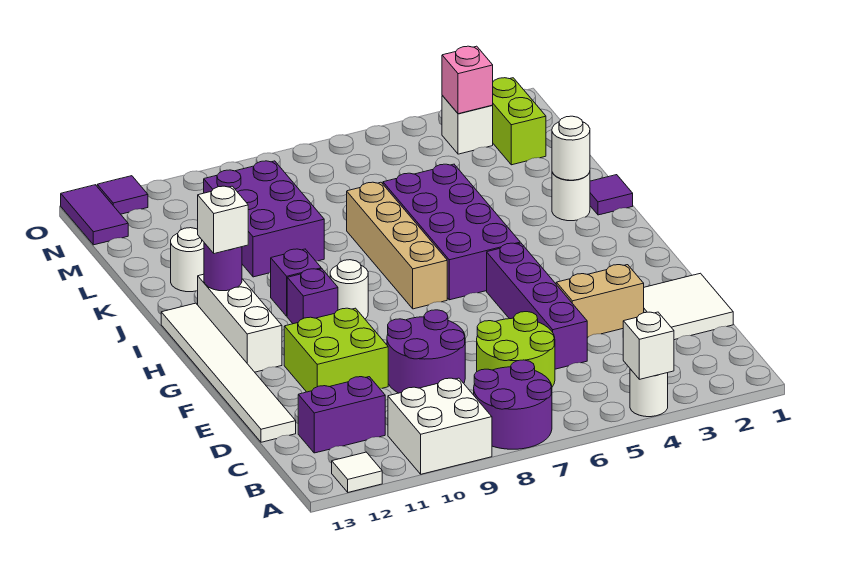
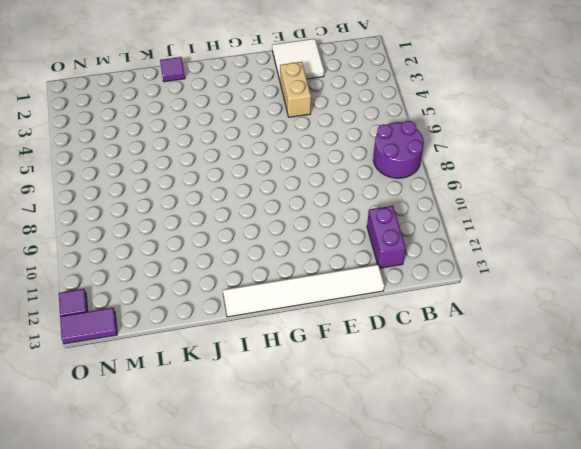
none -> white round brick A4 level 1
none -> white brick A9:B10 level 1
none -> white tile A12 level 1
none -> lime round brick C6:D7 level 1

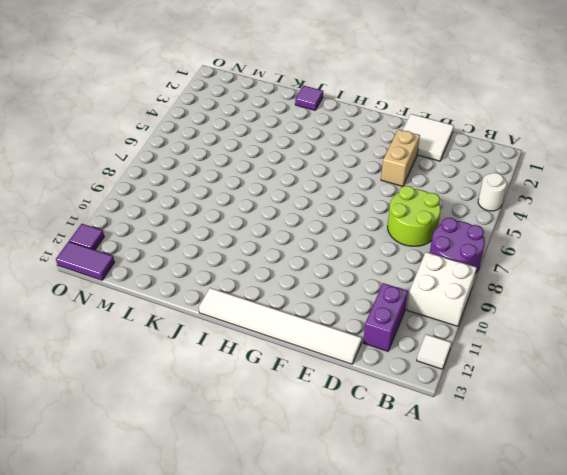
none -> purple brick D5:G5 level 1
none -> purple round brick D8:E9 level 1
none -> lime brick E10:F11 level 1
none -> white brick G12:I12 level 1

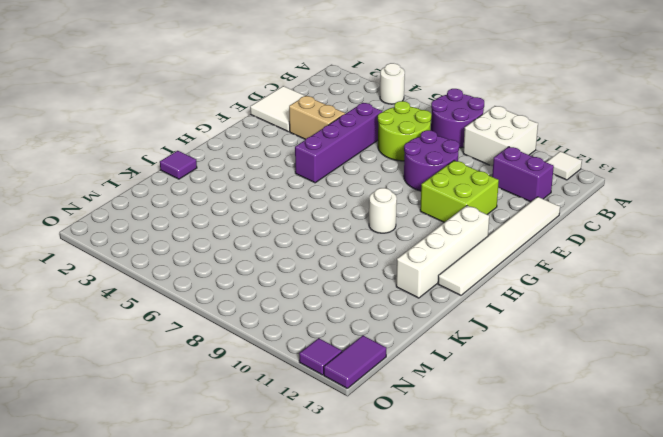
white brick G12:J12 level 1 -> white brick G12:I12 level 1
none -> purple brick H5:K6 level 1
none -> tan brick H7:K7 level 1
none -> purple brick H10 level 1
none -> purple brick I10 level 1

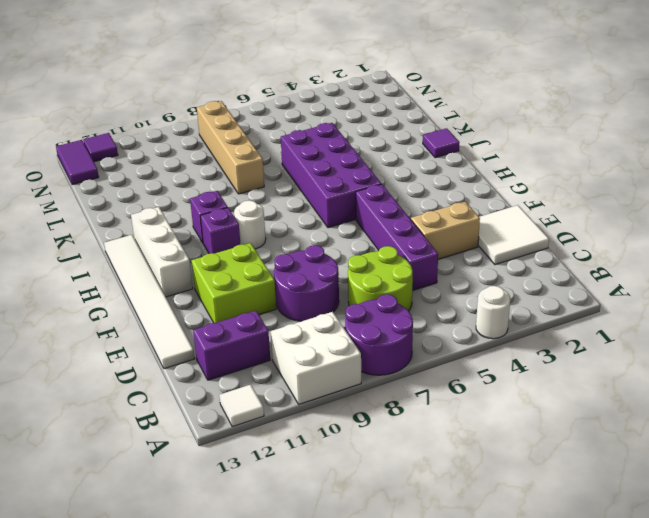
tan brick K8:N8 level 1 -> tan brick H7:K7 level 1
none -> white round brick J2 level 1
none -> purple brick K9:M10 level 1
none -> white round brick K12 level 1
none -> lime brick M2:N2 level 1

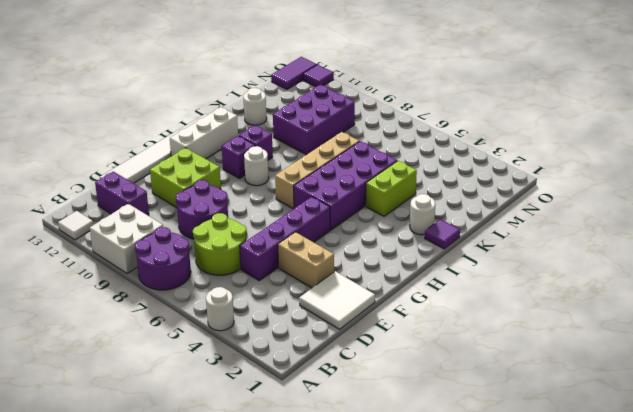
lime brick J4:K4 level 1 -> lime brick M2:N2 level 1
none -> white brick N3 level 1
none -> white brick A4 level 2
none -> purple round brick I12 level 2
none -> white round brick J2 level 2

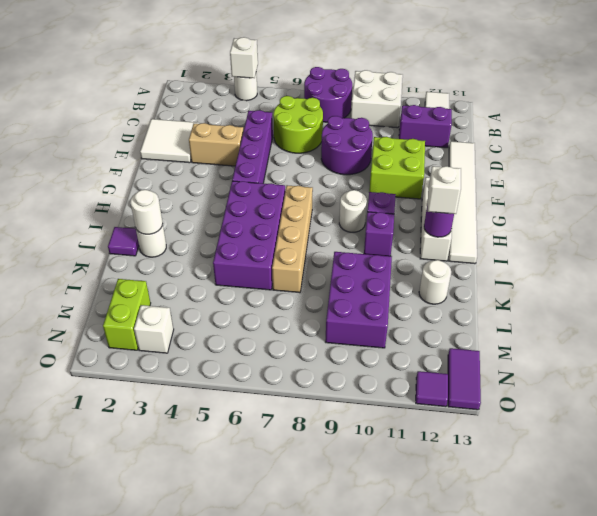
none -> pink brick N3 level 2

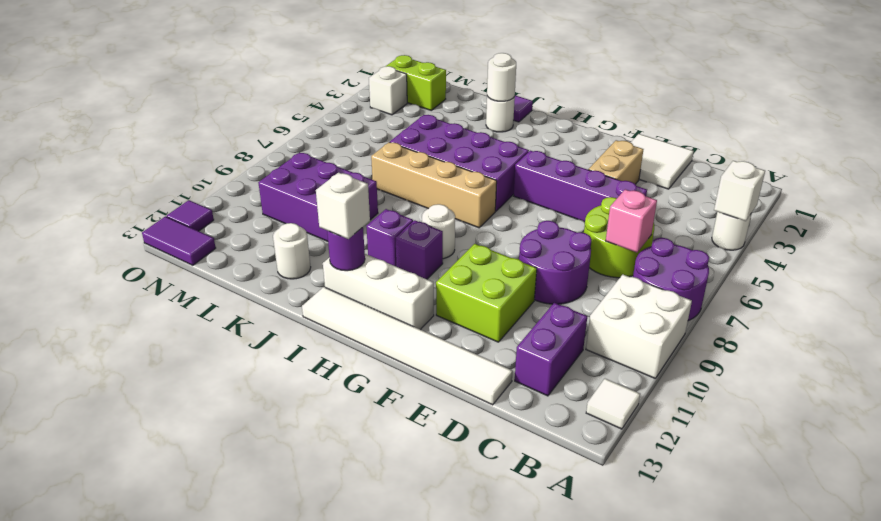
pink brick C7 level 2 -> pink brick N3 level 2

